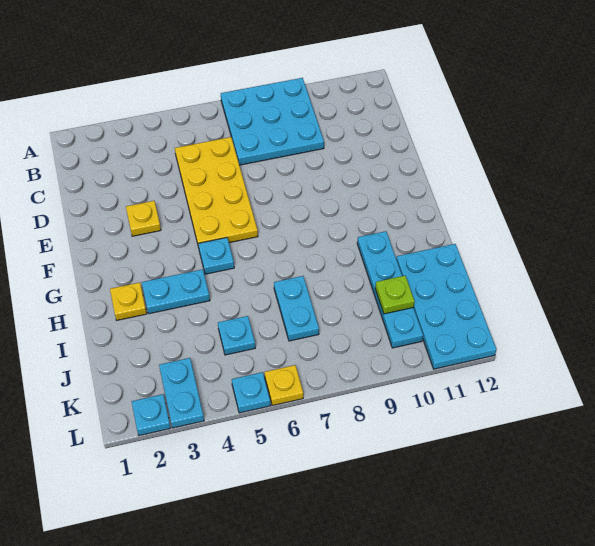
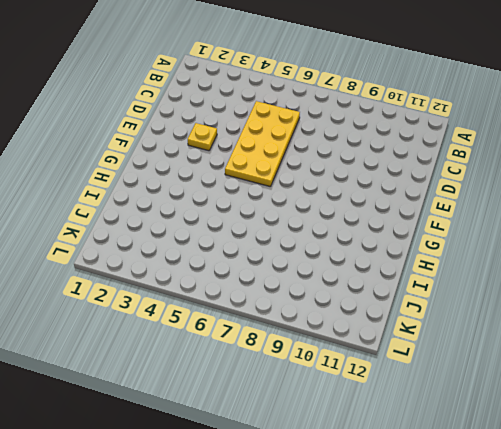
none -> cyan plate A7:C9 level 1
none -> cyan plate G5 level 1
none -> yellow plate H2 level 1

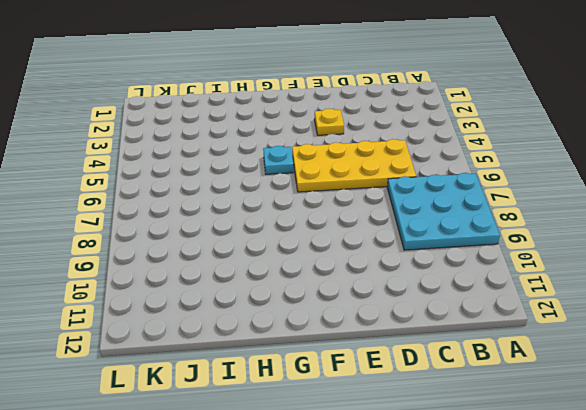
none -> yellow plate H2 level 1
none -> cyan plate H3:H4 level 1
none -> cyan plate H10:K10 level 1

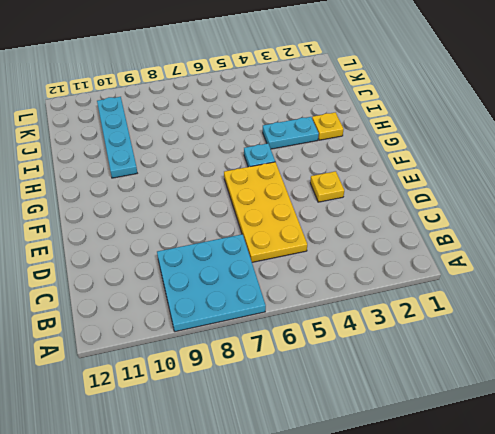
none -> cyan plate I7:J7 level 1
none -> cyan plate I11:L12 level 1
none -> cyan plate J5 level 1

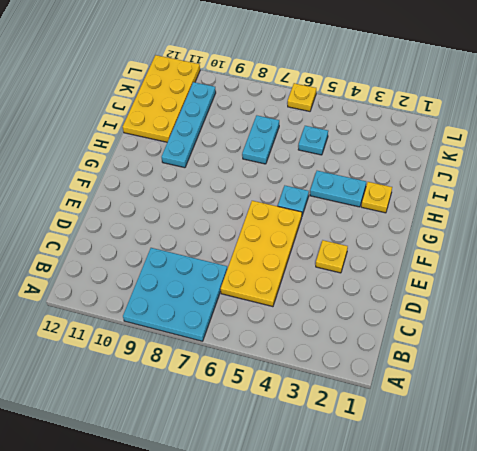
yellow plate I11:L12 level 1 -> cyan plate I11:L12 level 1
none -> cyan plate K3:L3 level 1
none -> cyan plate L2 level 1
none -> cyan plate L5 level 1

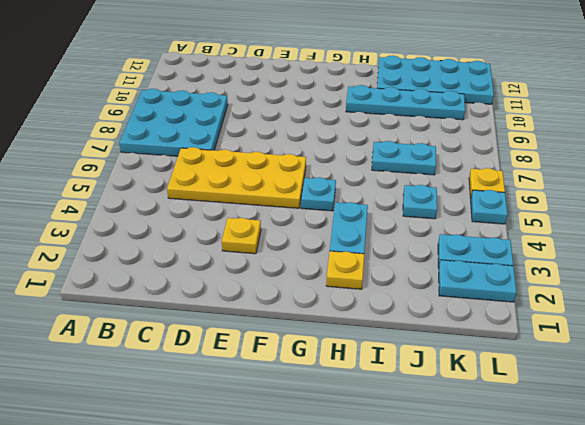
cyan plate K2:L2 level 1 -> cyan plate L2 level 1
none -> lime plate J10 level 2

